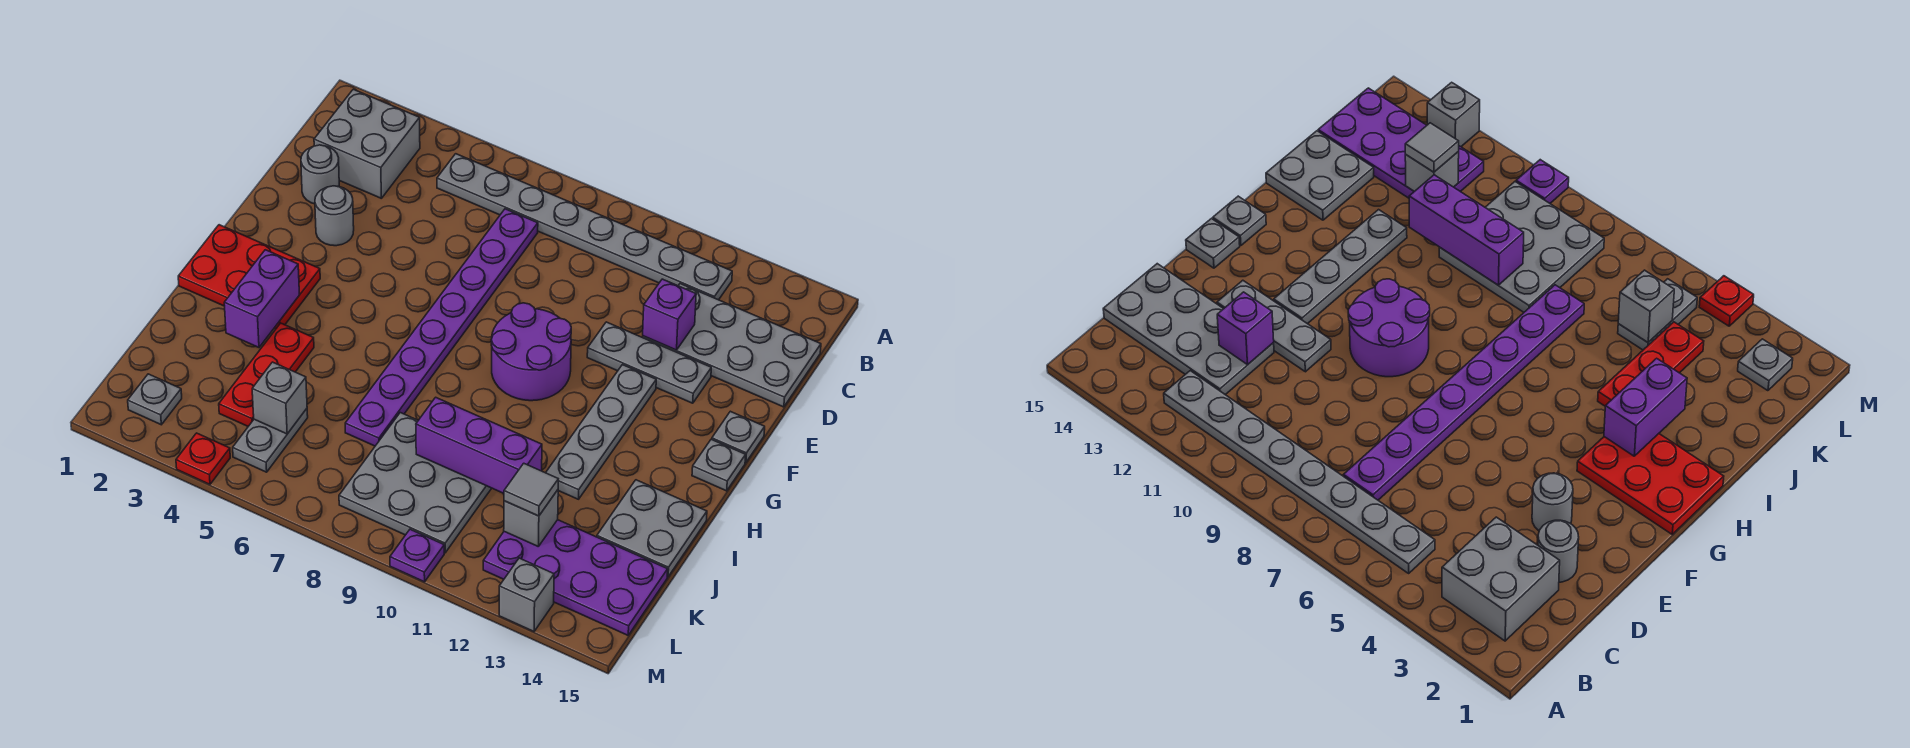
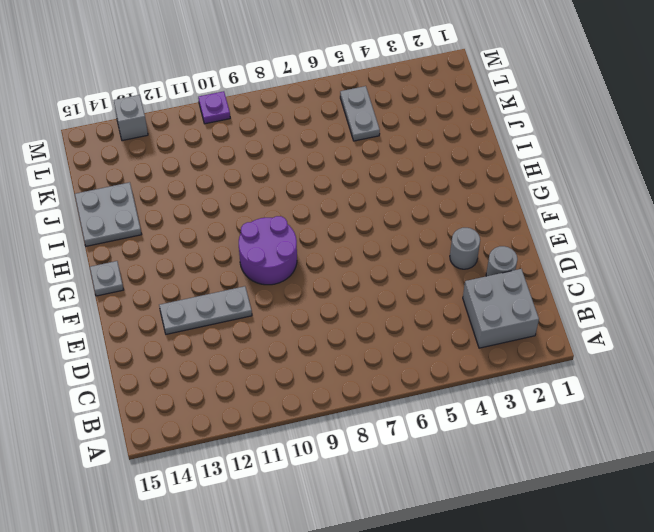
none -> grey plate B5:B12 level 1
none -> purple plate C7:J7 level 1
none -> grey plate C12:D15 level 1

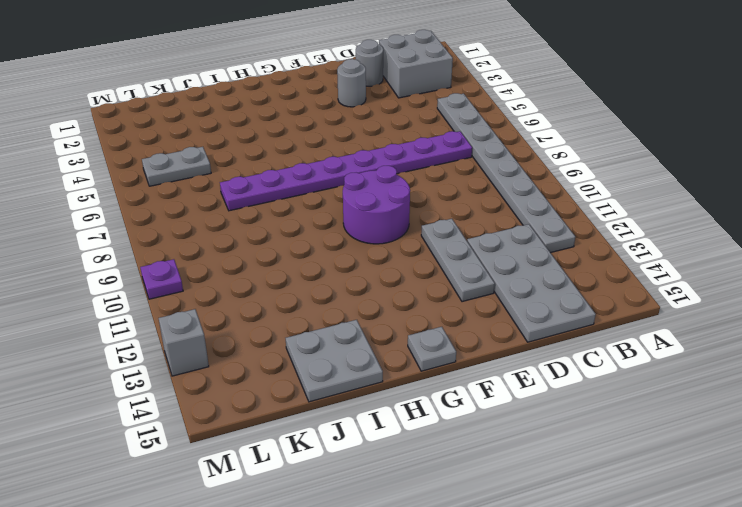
none -> grey plate F12:I12 level 1
none -> grey plate F15 level 1
none -> red plate G1:H3 level 1

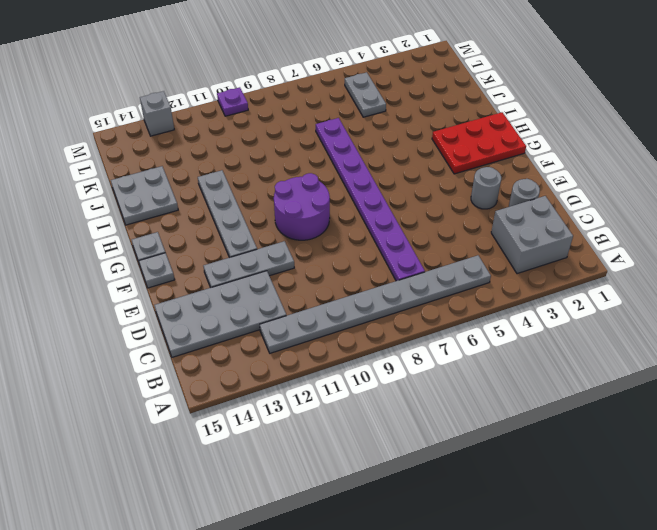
none -> red plate I4:K4 level 1
none -> grey plate J8:L10 level 1
none -> purple plate K12:L15 level 1

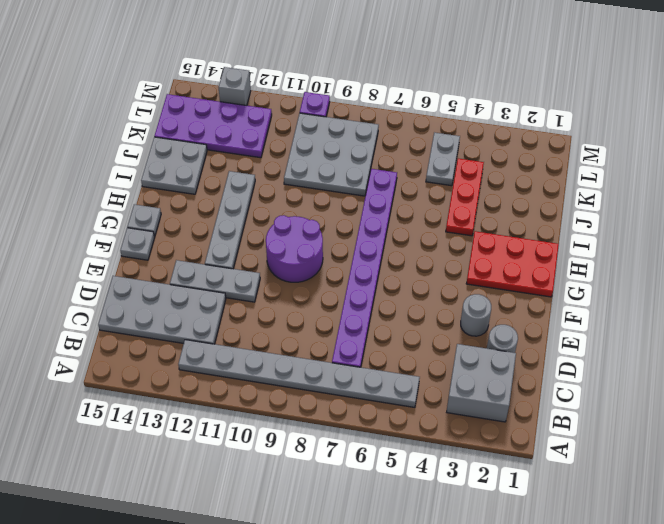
none -> grey plate L2 level 1
none -> red plate M4 level 1
none -> purple brick D12 level 2

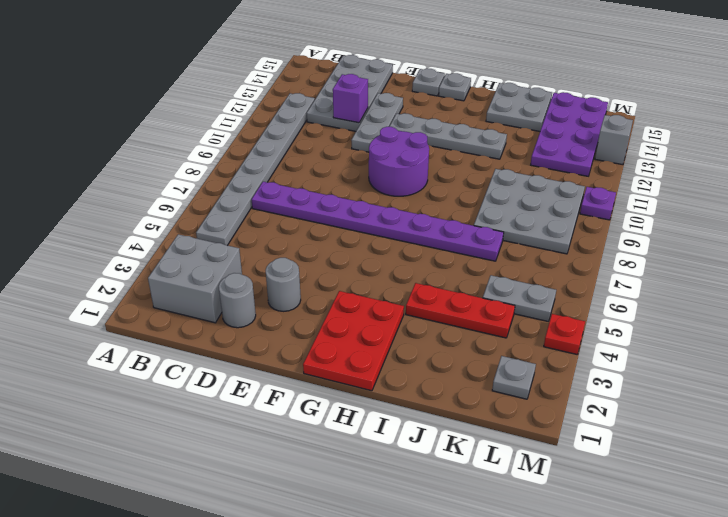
none -> purple brick H3:I3 level 2
none -> purple brick J9:J11 level 2
none -> grey brick K5 level 2

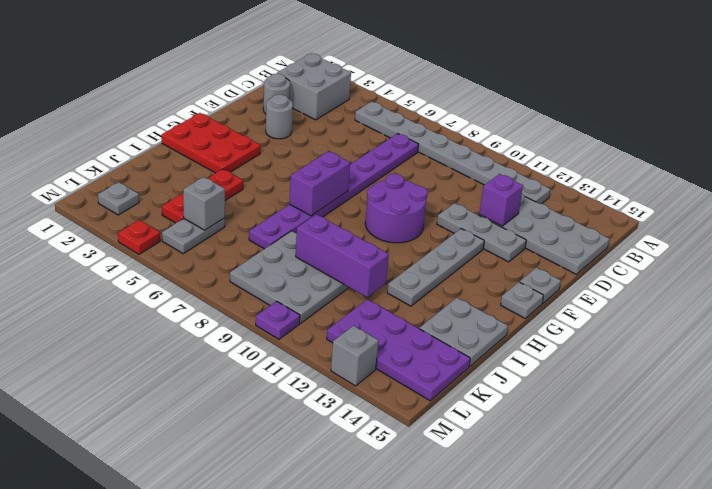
purple brick G7:H7 level 2 -> purple brick H3:I3 level 2
none -> grey brick K12 level 2
none -> grey tile K12 level 3

